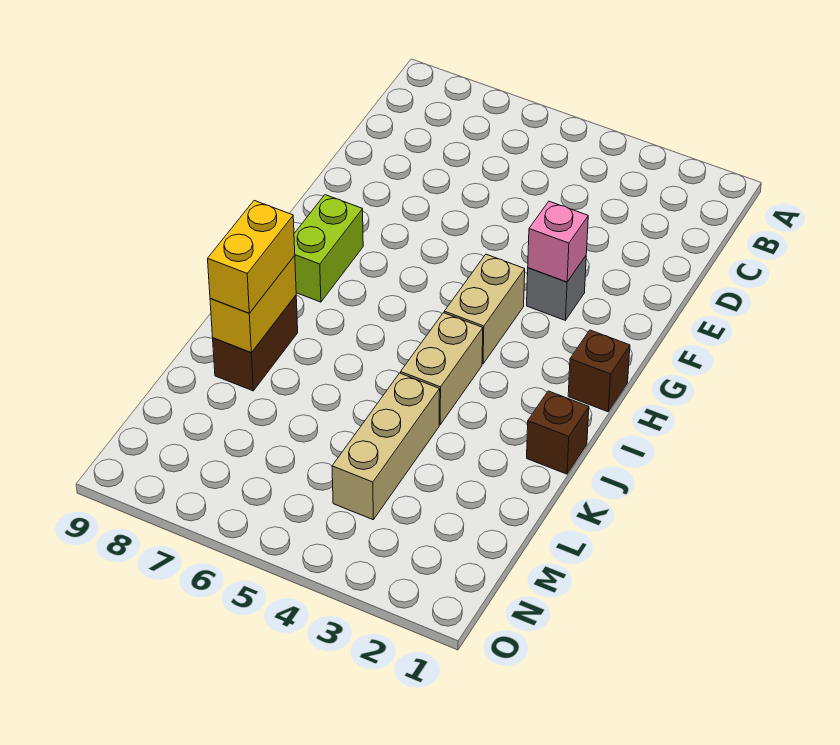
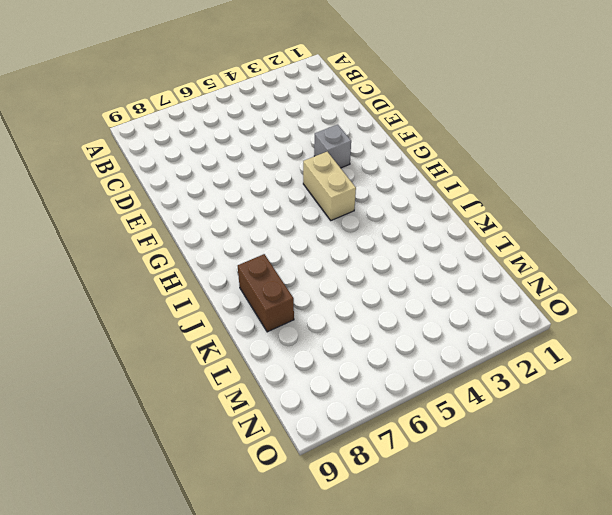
none -> lime brick G8:H8 level 1
none -> brown brick H1 level 1

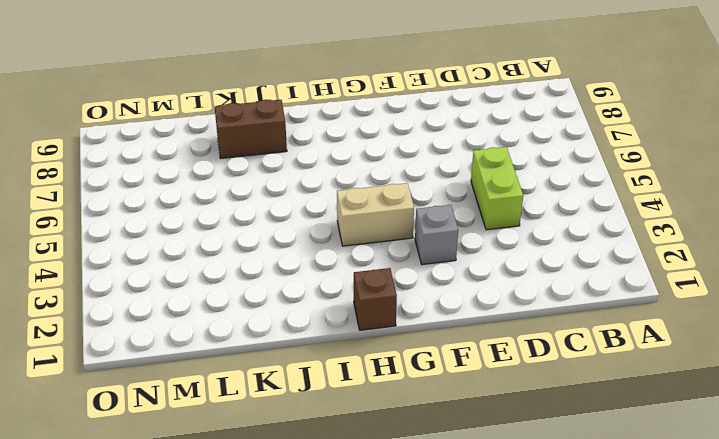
lime brick D4:D5 level 1 -> lime brick G8:H8 level 1
none -> tan brick I4:J4 level 1
none -> brown brick J1 level 1

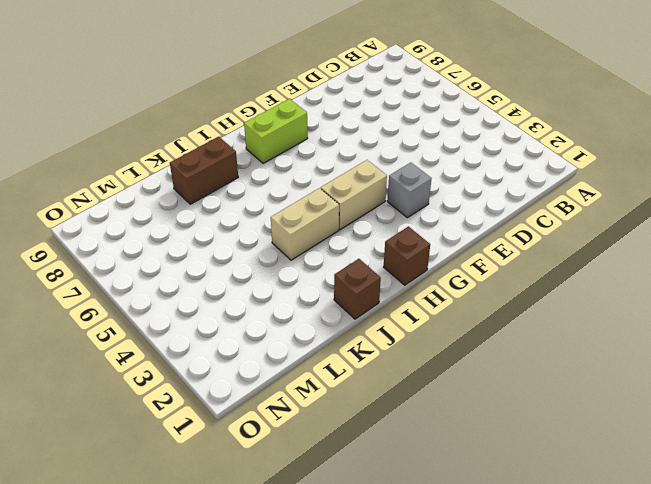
none -> tan brick K4:M4 level 1
none -> pink brick F3 level 2

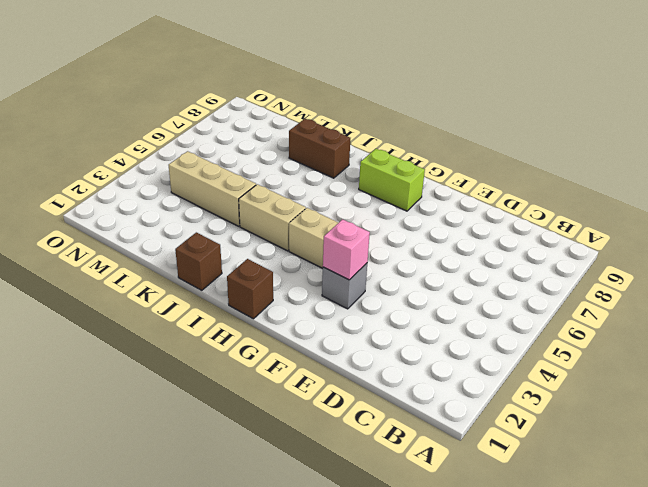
none -> yellow brick J8:K8 level 2
none -> yellow brick J8:K8 level 3

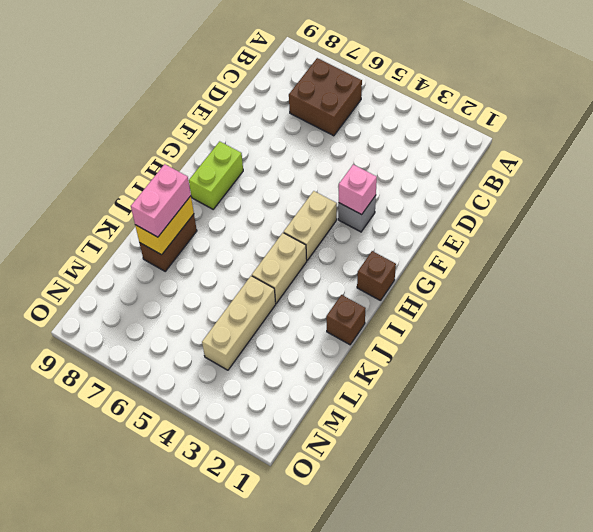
brown brick B6:C7 level 1 -> none
pink brick J8:K8 level 3 -> yellow brick J8:K8 level 3

